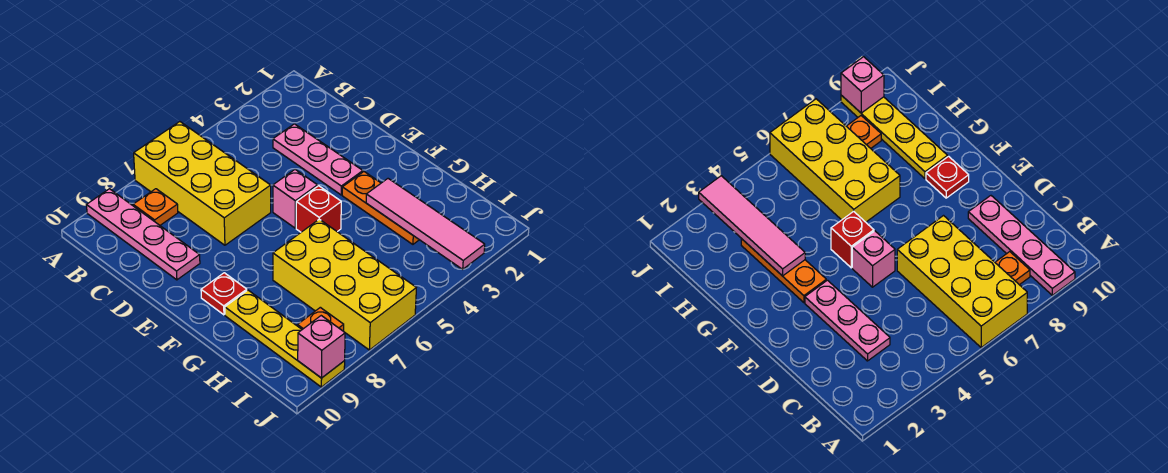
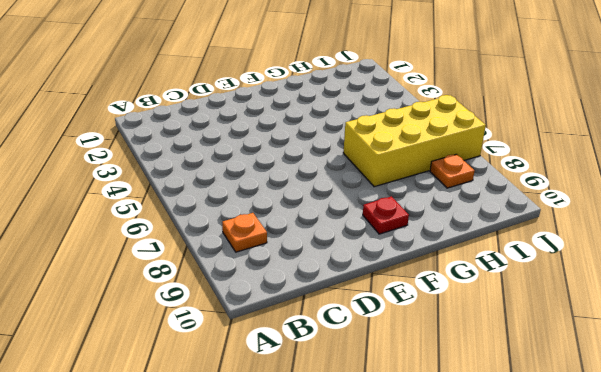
none -> yellow brick A6:D7 level 1
none -> pink plate A9:D9 level 1
none -> pink plate C3:E3 level 1

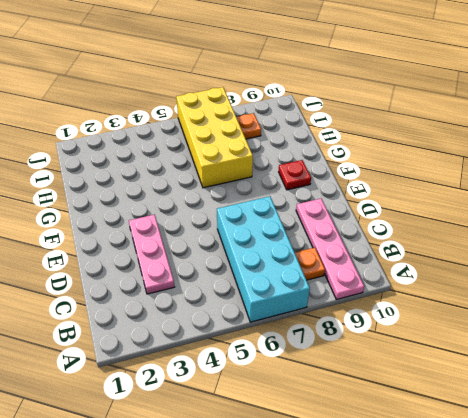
cyan brick A6:D7 level 1 -> yellow brick A6:D7 level 1
none -> pink brick E5 level 1
none -> orange plate F3:H3 level 1
none -> red brick F5 level 1

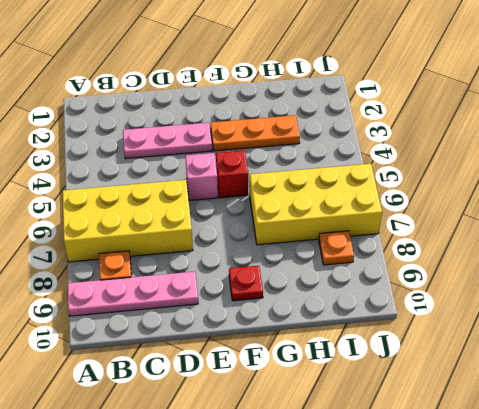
none -> yellow plate G9:J9 level 1
none -> pink tile G3:J3 level 2
none -> pink brick J9 level 2

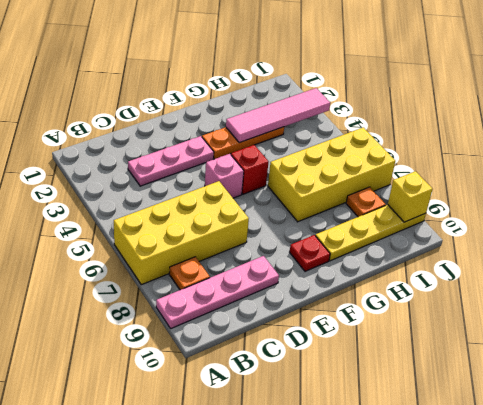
yellow brick J9 level 2 -> pink brick J9 level 2

